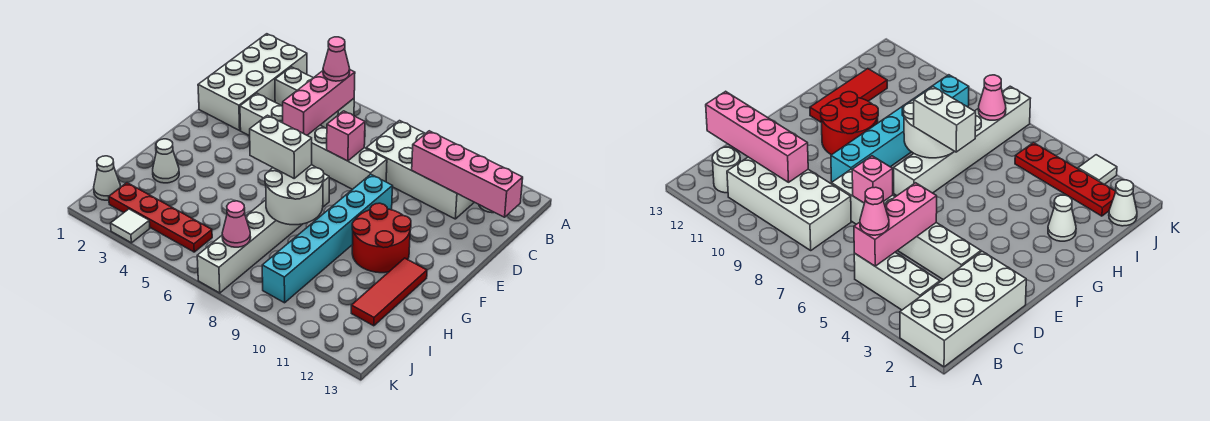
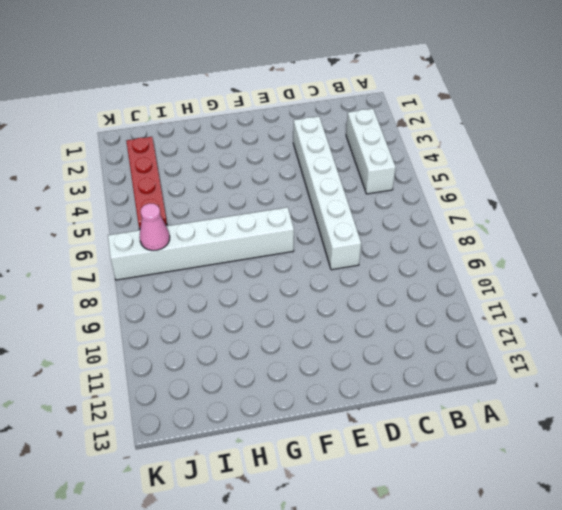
none -> white brick A1:D2 level 1
none -> white brick B8:C11 level 1
none -> white round brick B12 level 1

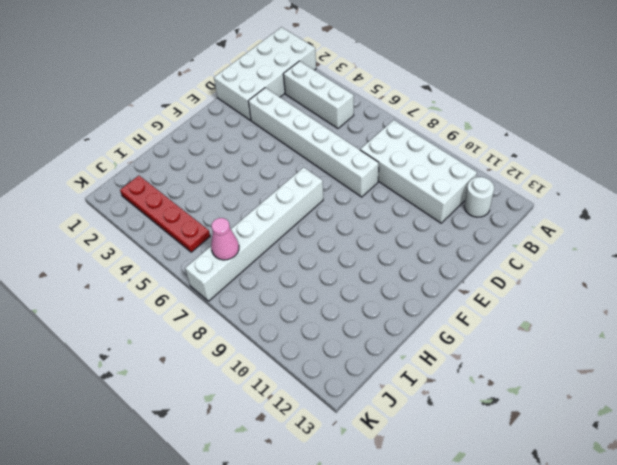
none -> cyan brick E9:J9 level 1
none -> red round brick F10:G11 level 1
none -> red tile G12:I12 level 1

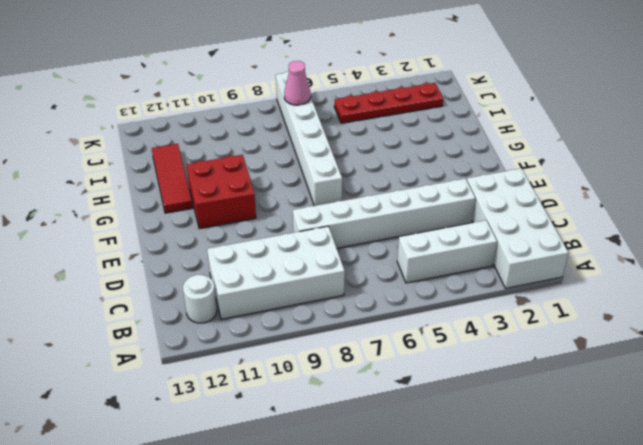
red brick F10:G11 level 1 -> red round brick F10:G11 level 1
none -> cyan brick E9:J9 level 1
none -> white cone H2 level 1
none -> white cone J1 level 1

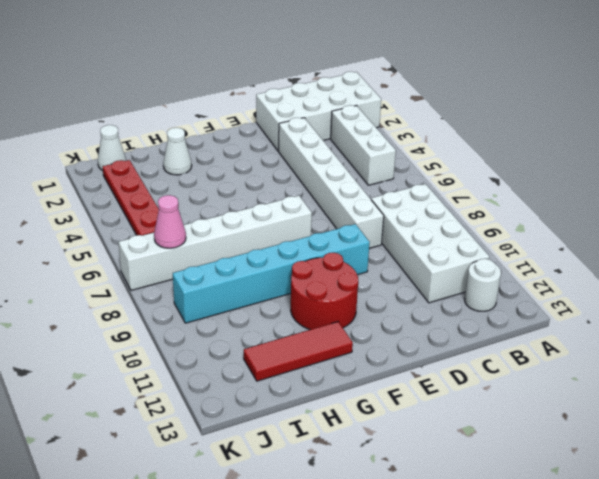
none -> white tile K3 level 1
none -> pink brick B5:D5 level 2
none -> pink brick C10:C13 level 2

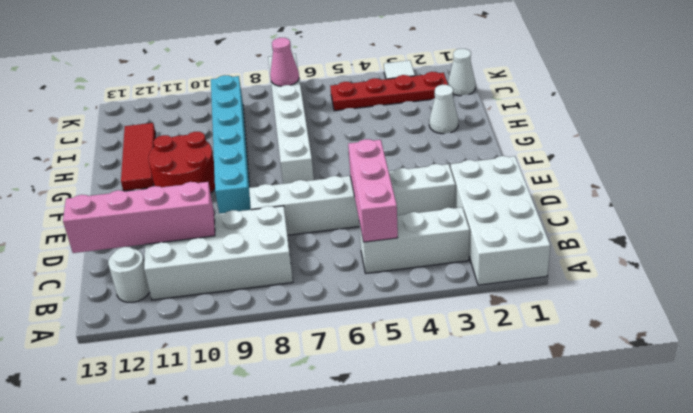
none -> pink brick D7 level 2
none -> white round brick G7:H8 level 2
none -> pink cone B5 level 3

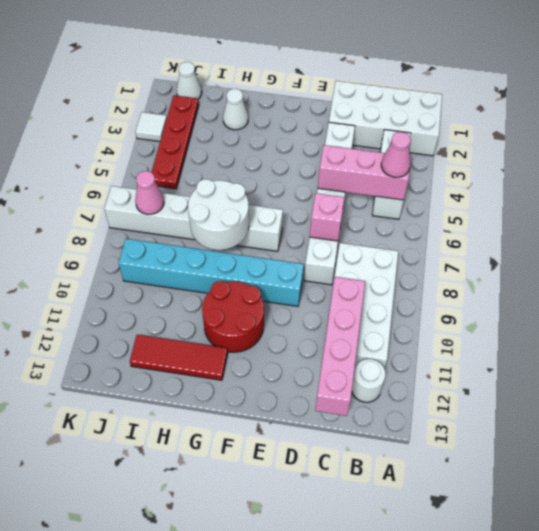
none -> white brick G6:G7 level 3

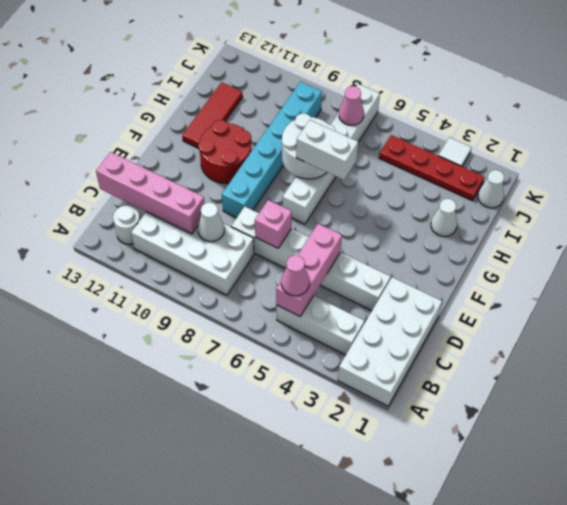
white cone C9 level 2 -> none

